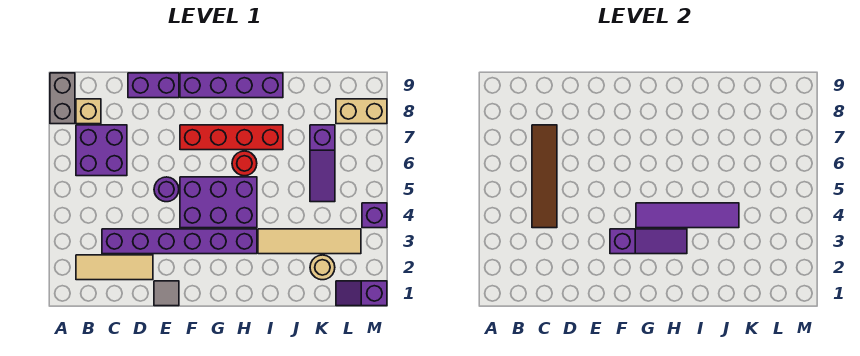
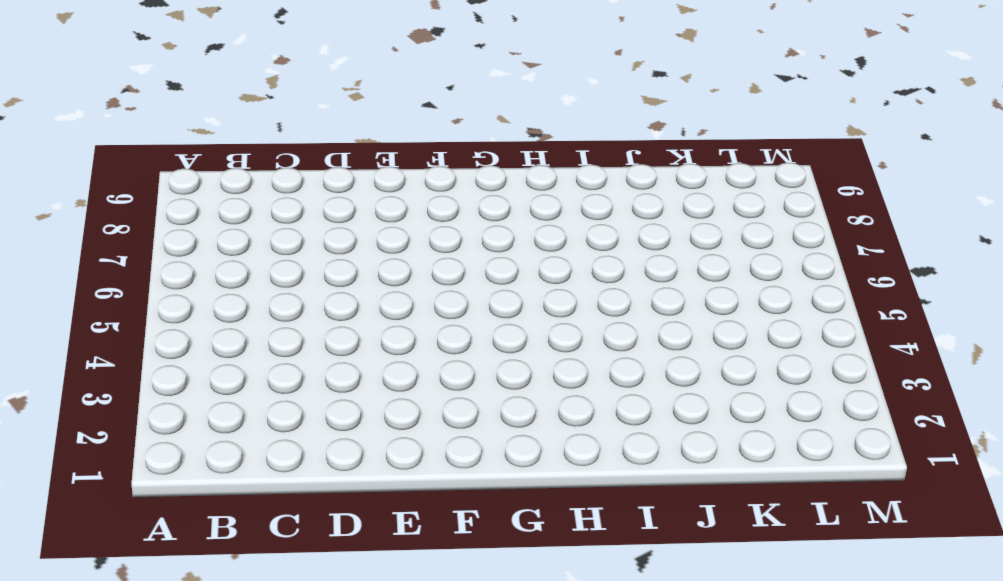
none -> grey brick A8:A9 level 1
none -> tan tile B2:D2 level 1
none -> purple brick B6:C7 level 1

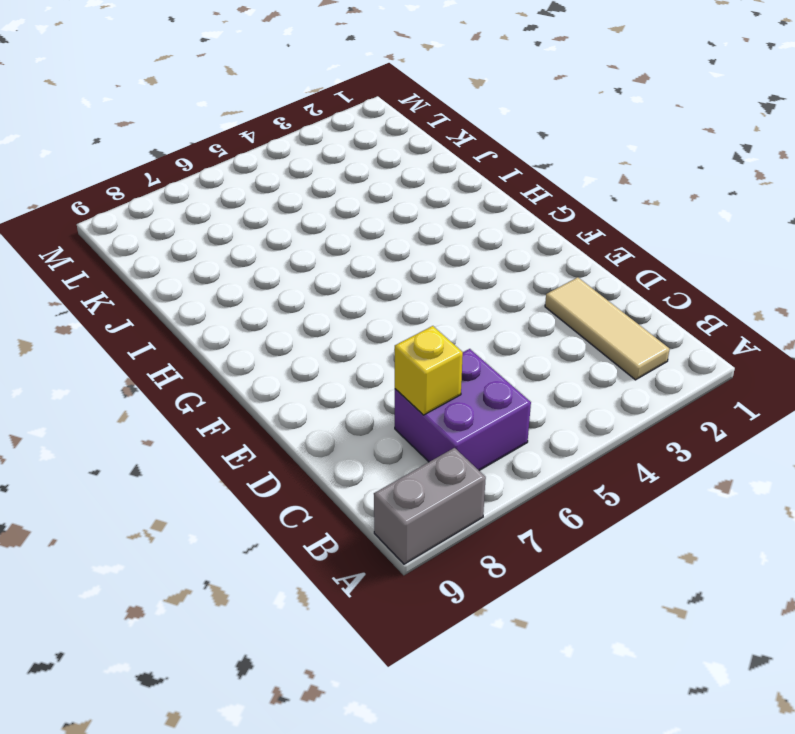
yellow brick C7 level 2 -> brown tile C4:C7 level 2
none -> tan brick B8 level 1
none -> purple brick C3:H3 level 1
none -> purple brick D9:E9 level 1

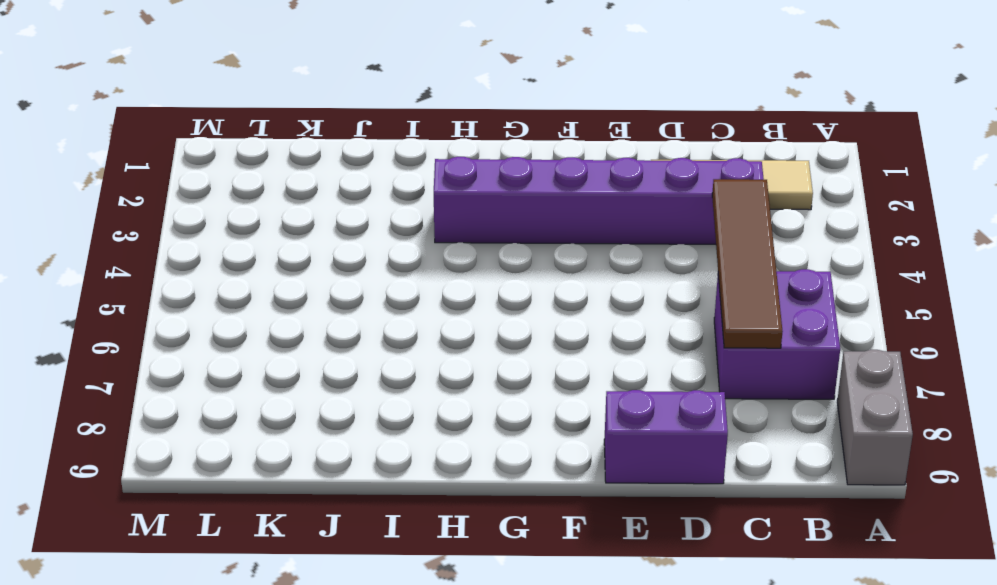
none -> tan brick B8 level 1
none -> grey tile E1 level 1
none -> purple round brick E5 level 1

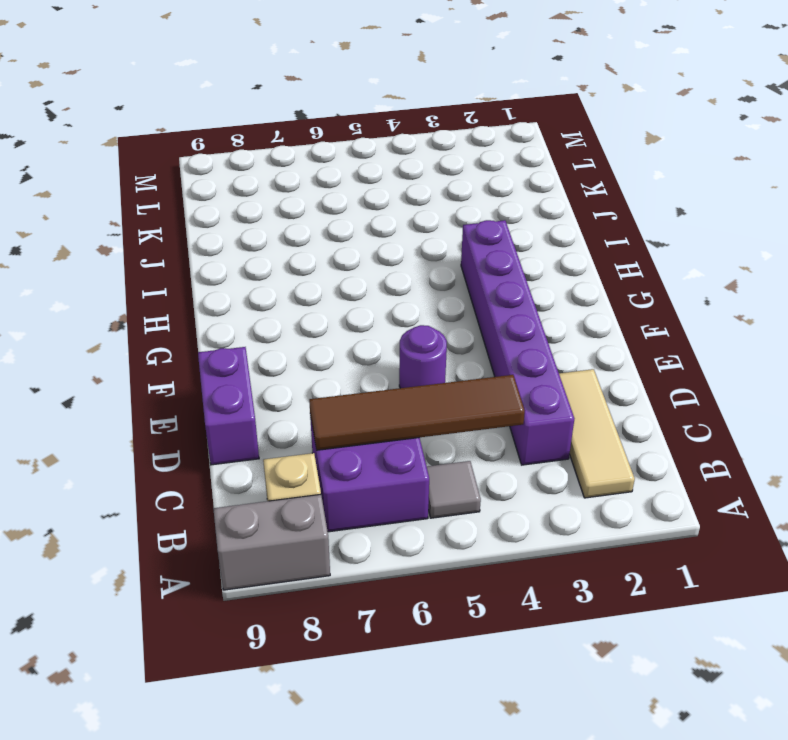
grey tile B5 level 1 -> grey tile E1 level 1
none -> purple brick F4:H5 level 1
none -> red brick F7:I7 level 1
none -> purple brick F9:I9 level 1

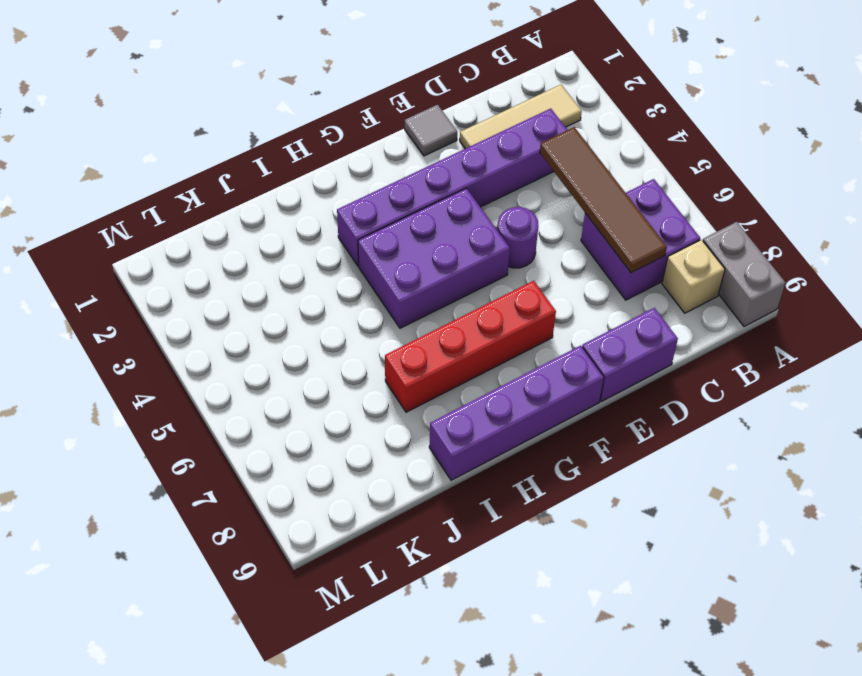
none -> red round brick H6 level 1
none -> tan tile I3:L3 level 1
none -> tan round brick K2 level 1

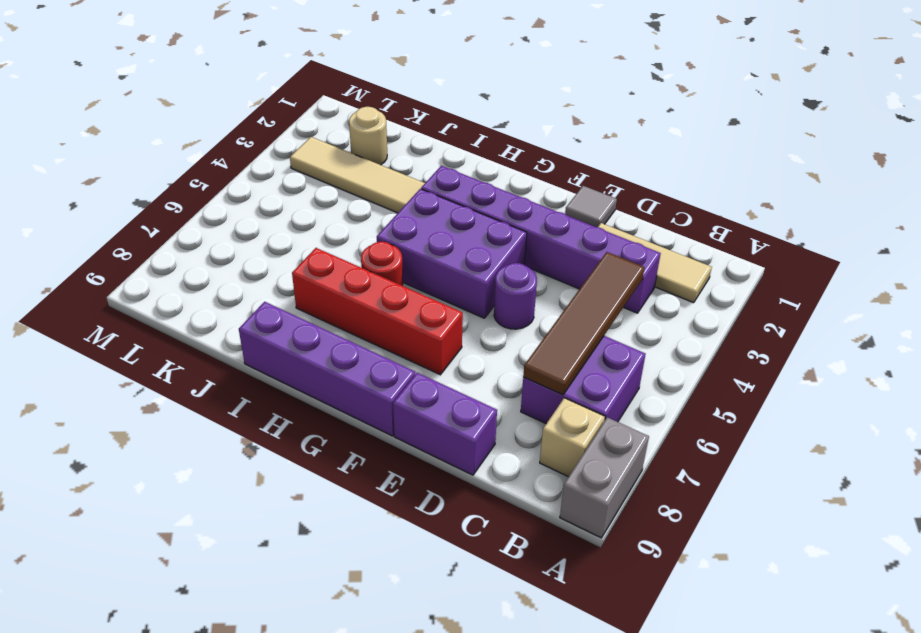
none -> purple slope K5:K7 level 1 top 7
none -> purple slope L1:M1 level 1 top M
none -> tan brick L8:M8 level 1

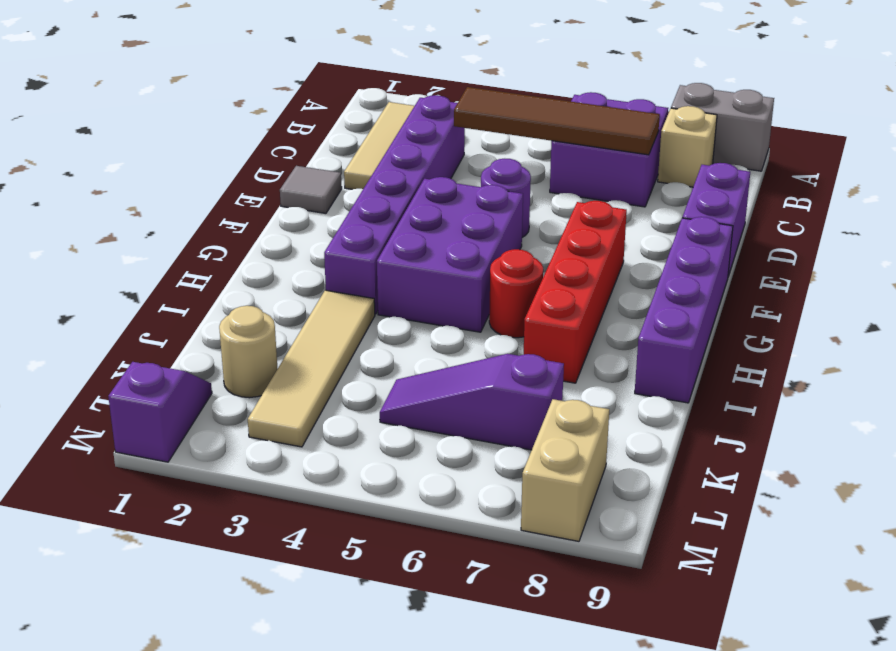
none -> purple brick M4 level 1
none -> purple slope F3:H3 level 2 top F
none -> purple tile G4:J4 level 2

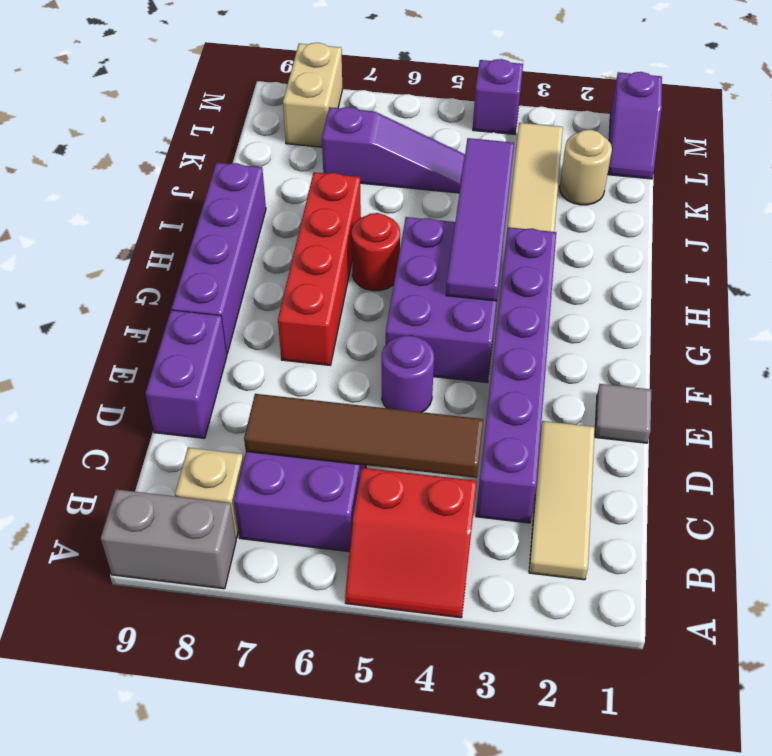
red slope A4:B5 level 1 top B -> none
none -> purple slope F3:H3 level 2 top F

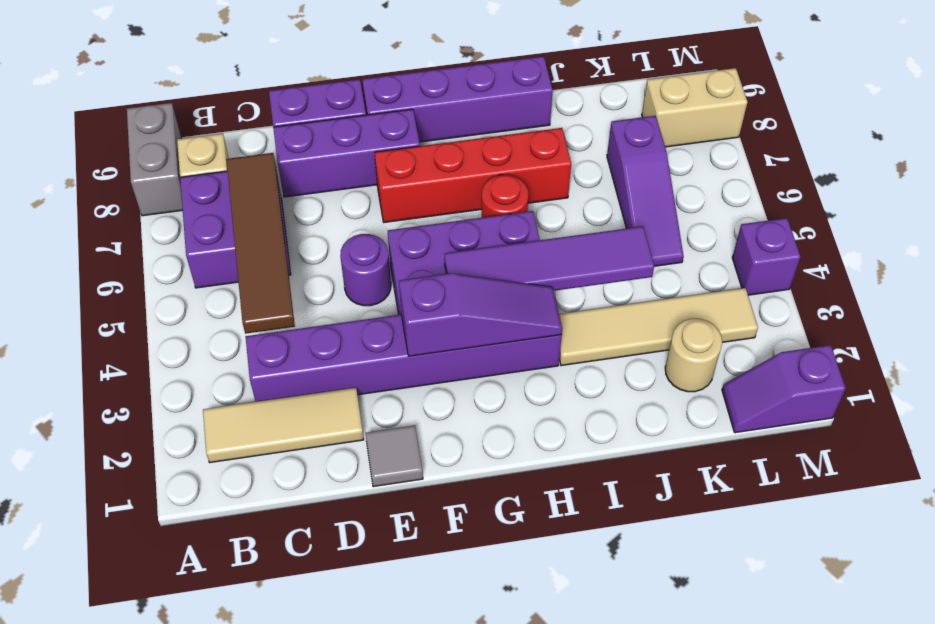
purple brick D8:F8 level 1 -> none

